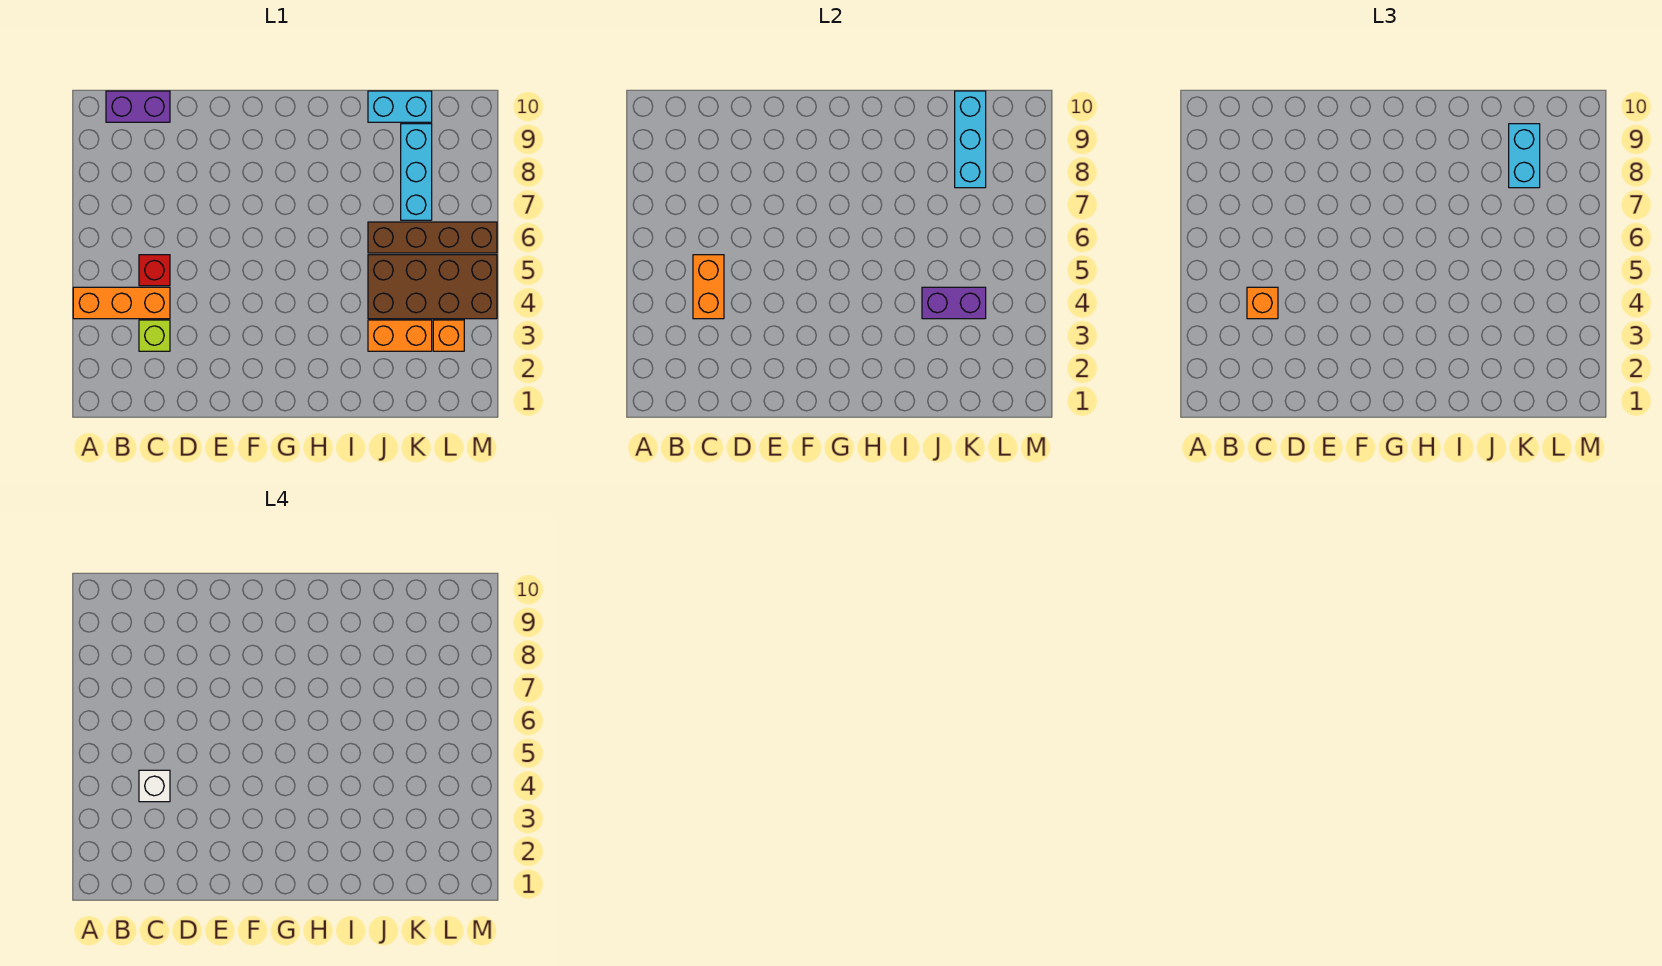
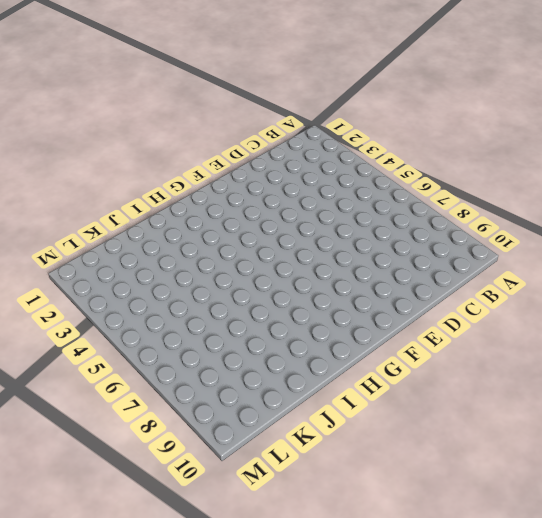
none -> orange brick A4:C4 level 1
none -> purple brick B10:C10 level 1
none -> lime brick C3 level 1

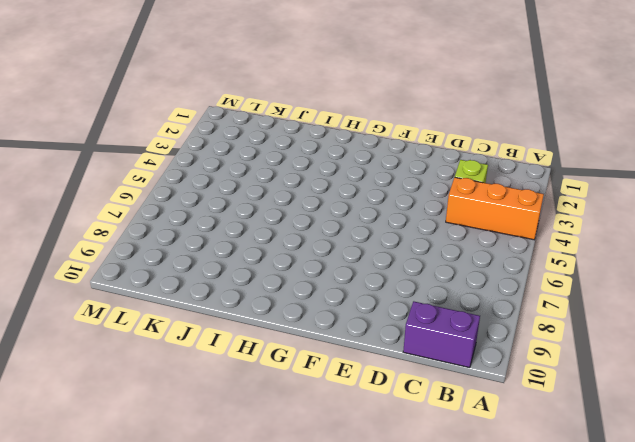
none -> red brick C5 level 1
none -> orange brick J3:K3 level 1
none -> brown brick J4:M5 level 1

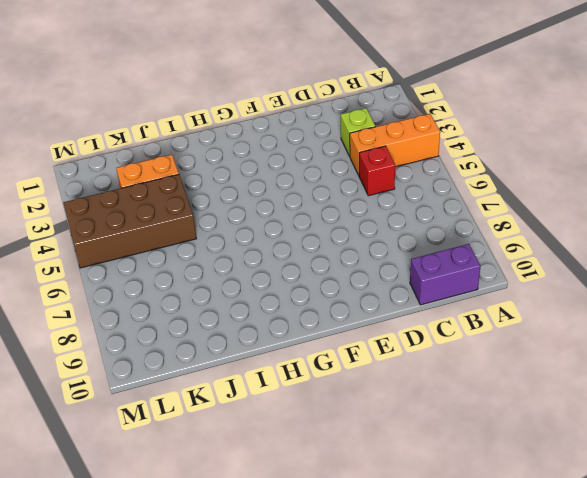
none -> brown brick J6:M6 level 1
none -> cyan brick J10:K10 level 1
none -> cyan brick K7:K9 level 1

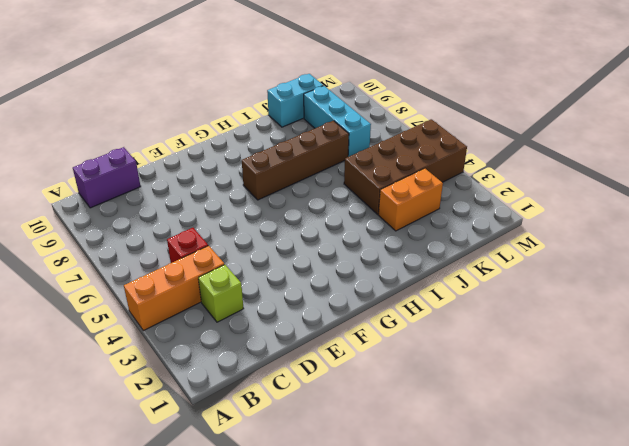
brown brick G7:J7 level 1 -> brown brick J6:M6 level 1
none -> orange brick L3 level 1
none -> orange brick C4:C5 level 2
none -> purple brick J4:K4 level 2

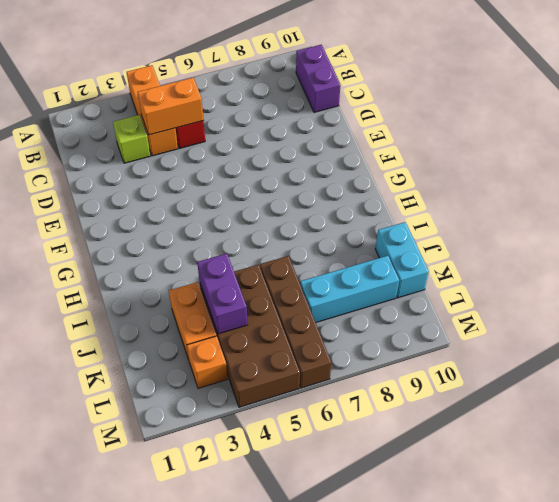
none -> cyan brick K8:K10 level 2
none -> orange brick C4 level 3
none -> cyan brick K8:K9 level 3

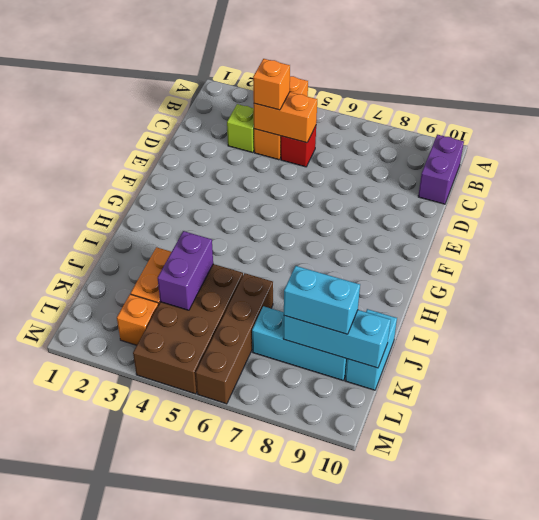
none -> white brick C4 level 4

